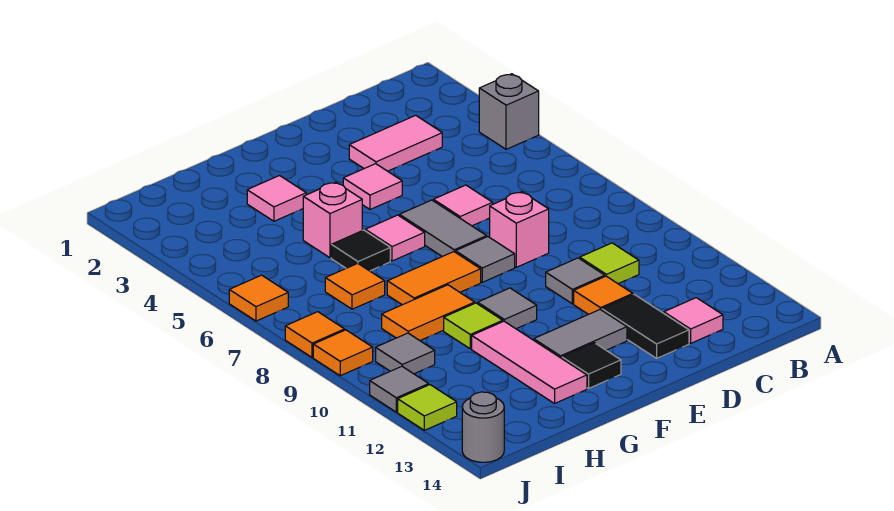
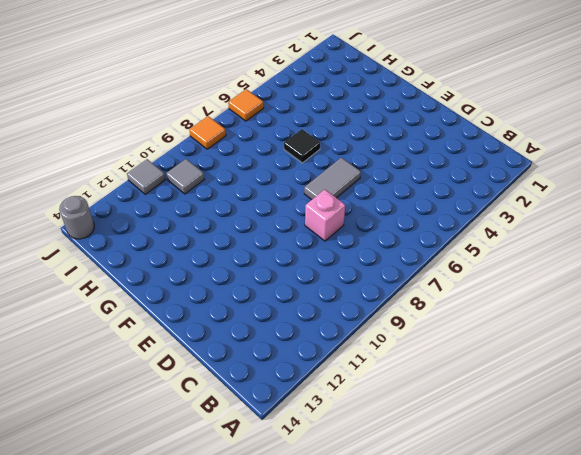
none -> grey brick A4 level 1
none -> pink tile C3:D3 level 1
none -> lime tile C10 level 1
none -> pink tile C13 level 1

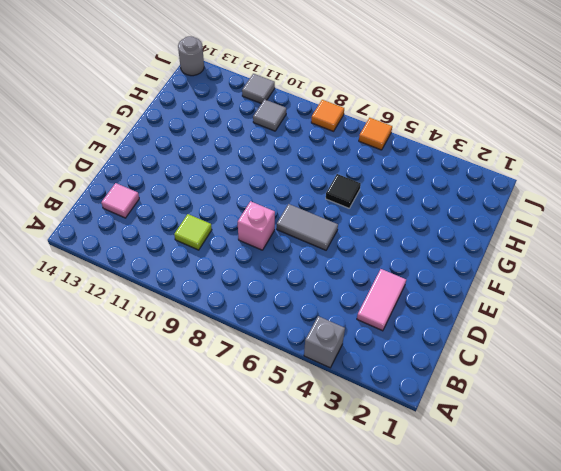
none -> pink tile D6 level 1
none -> grey tile D10 level 1
none -> orange tile D11 level 1
none -> black tile D12:D13 level 1

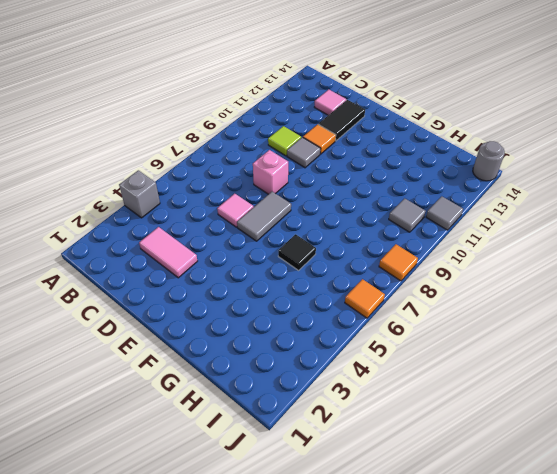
none -> pink tile E4 level 1
none -> grey tile E8 level 1
none -> grey tile E12:F12 level 1
none -> pink tile F6 level 1

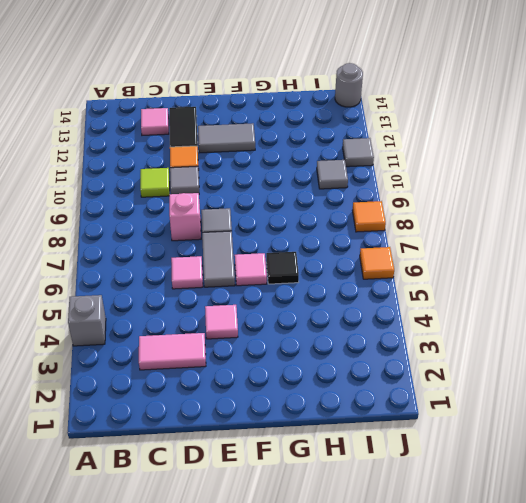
none -> orange tile F8:G8 level 1
none -> grey tile F10 level 1
none -> black tile F13 level 1
none -> pink tile G3 level 1

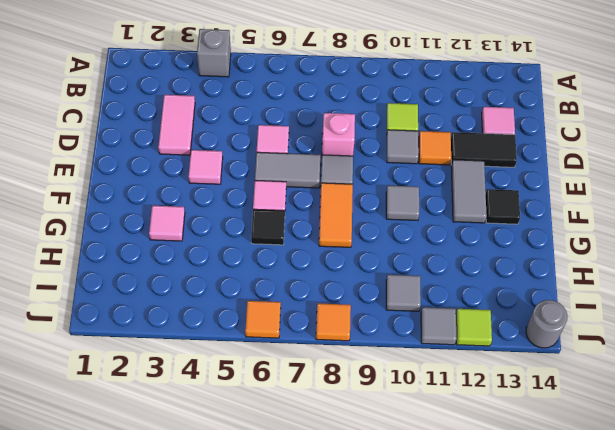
none -> pink brick G5 level 1
none -> orange tile G9:H9 level 1
none -> lime tile G10 level 1
none -> pink tile G11:G13 level 1

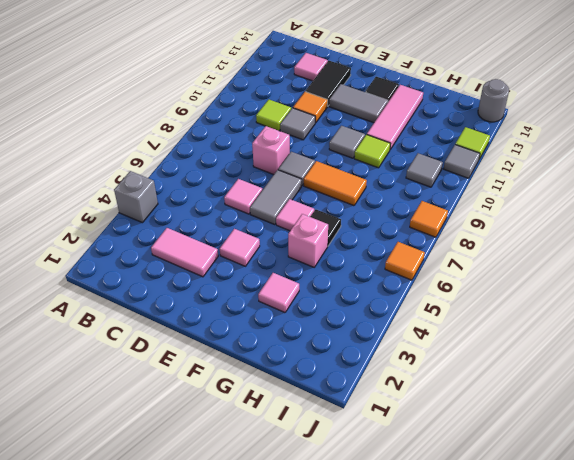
none -> orange tile G9:H9 level 1
none -> orange tile H7 level 1
none -> orange tile J9 level 1

